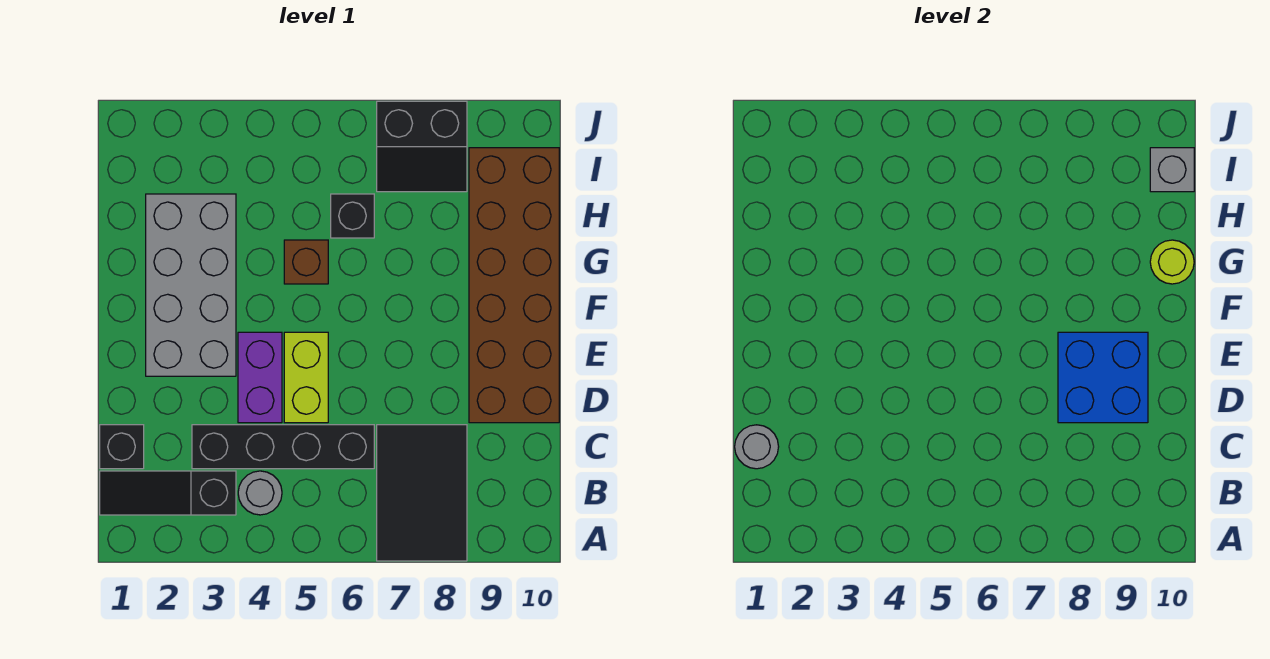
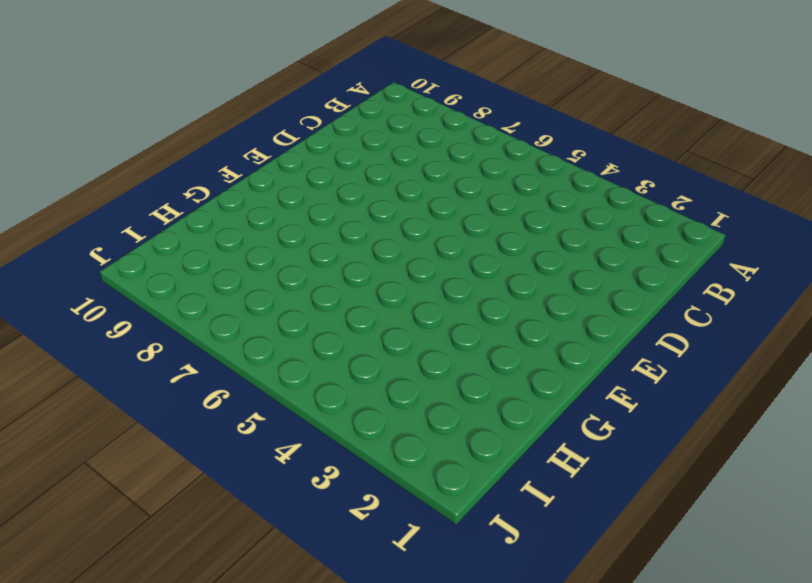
none -> black tile A7:C8 level 1
none -> black slope B1:B3 level 1 top 3
none -> grey round brick B4 level 1

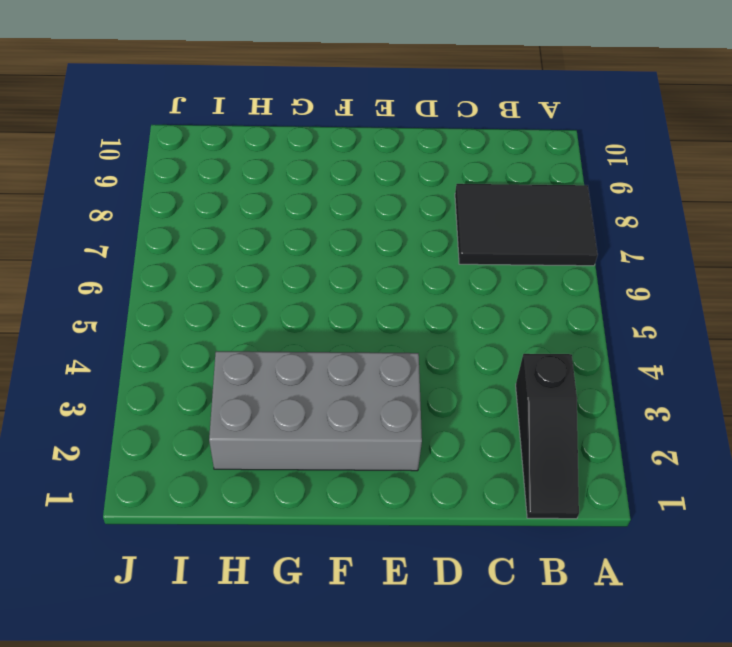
none -> grey round brick B4 level 1
none -> black brick C1 level 1
none -> black brick C3:C6 level 1

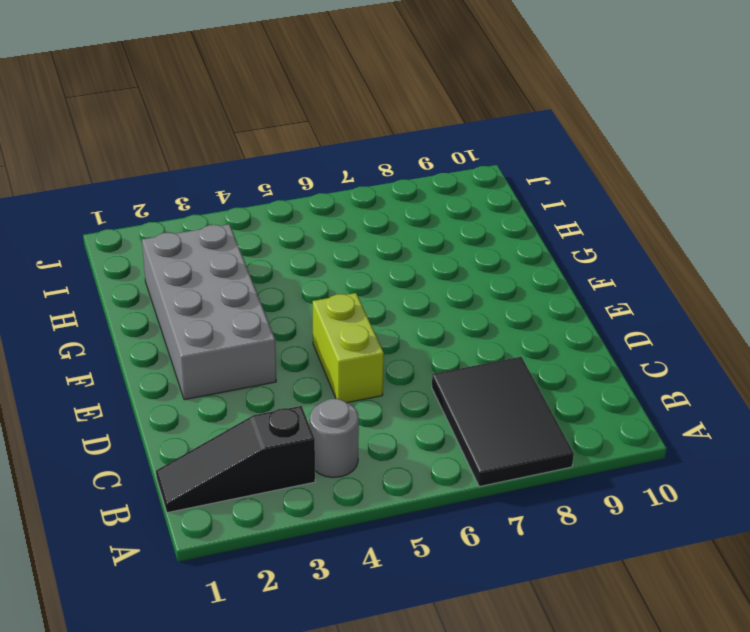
none -> black brick C1 level 1
none -> black brick C3:C6 level 1
none -> purple brick D4:E4 level 1

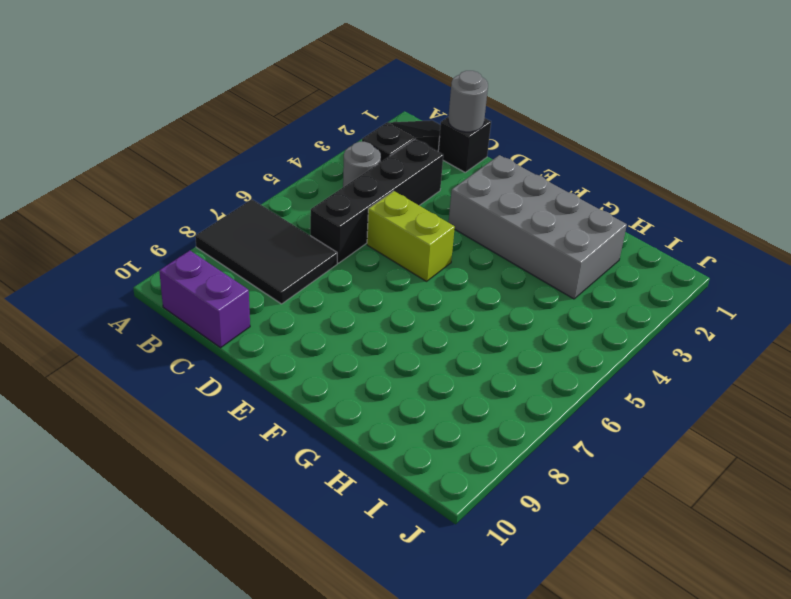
purple brick B10:C10 level 1 -> purple brick D4:E4 level 1
none -> brown brick D9:I10 level 1
none -> brown brick G5 level 1
none -> black brick H6 level 1

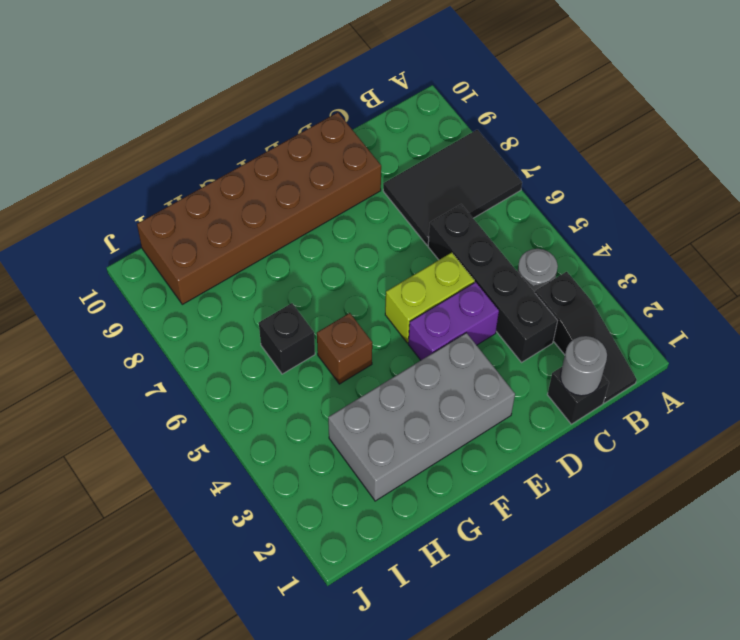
none -> black slope I7:J8 level 1 top J
none -> blue brick D8:E9 level 2
none -> lime round brick G10 level 2

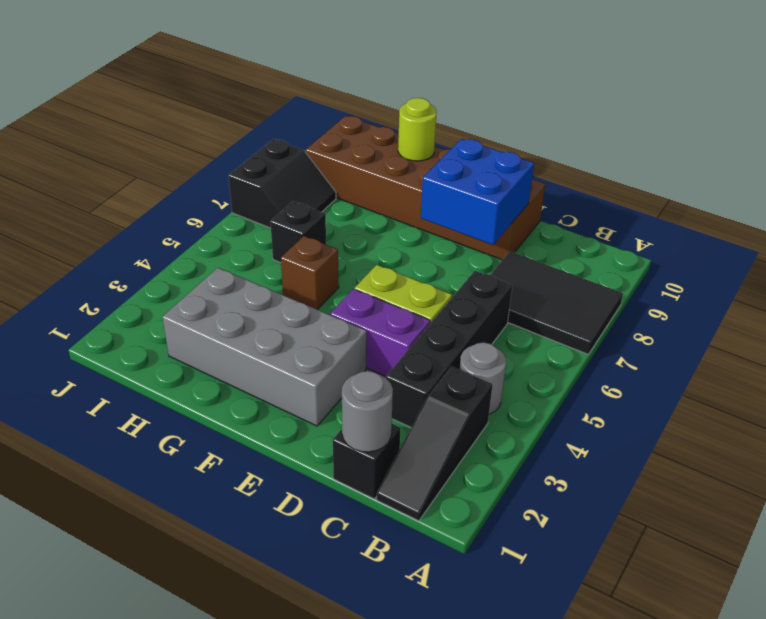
none -> grey brick I10 level 2

